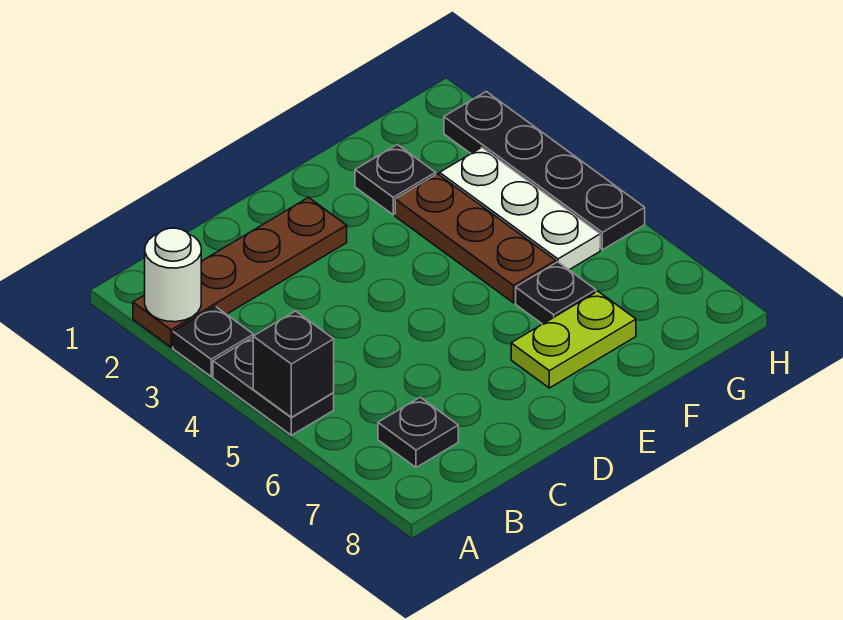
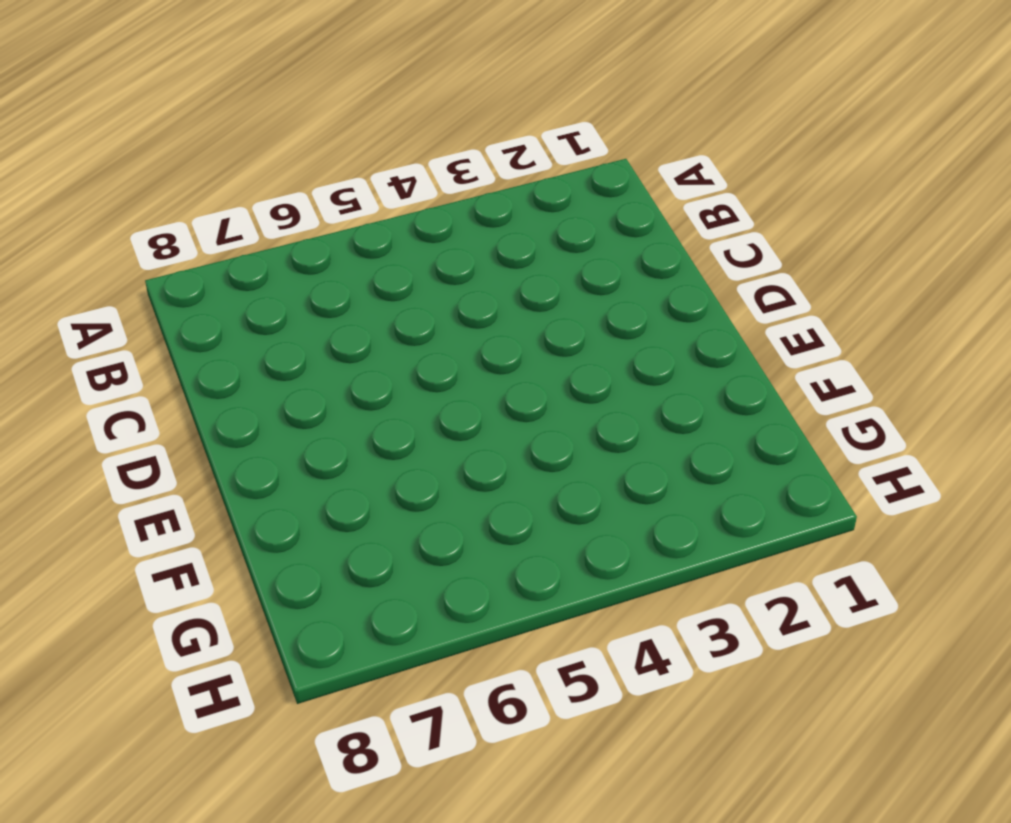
none -> brown plate A2:D2 level 1
none -> black plate A3 level 1
none -> black plate A4:A5 level 1

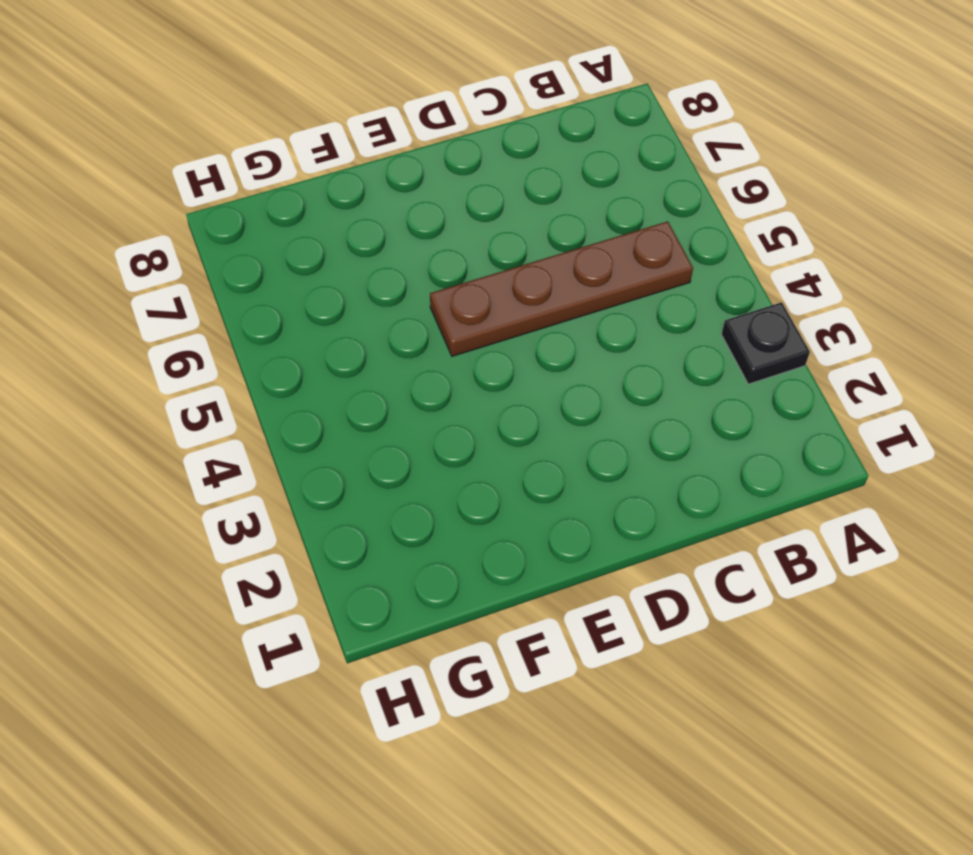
brown plate B5:E5 level 1 -> brown plate A2:D2 level 1
none -> black plate A4:A5 level 1
none -> black plate B7 level 1
none -> lime plate E7:F7 level 1

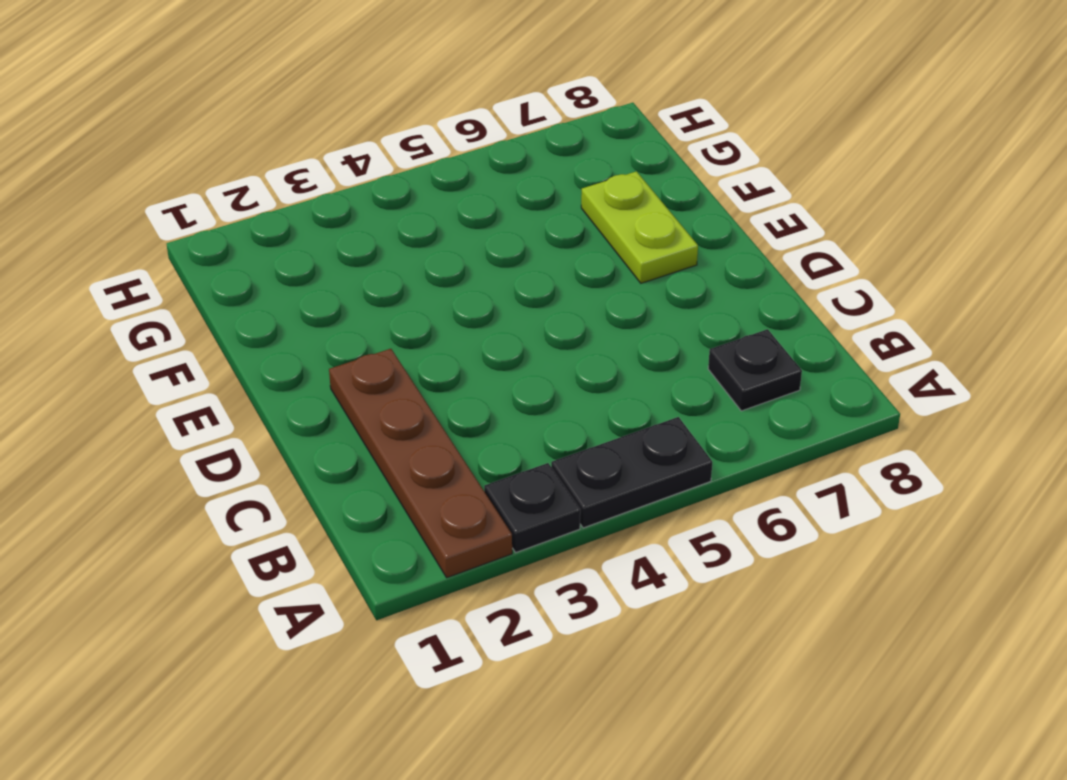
none -> black plate F2 level 1
none -> brown plate F3:F5 level 1
none -> black plate F6 level 1

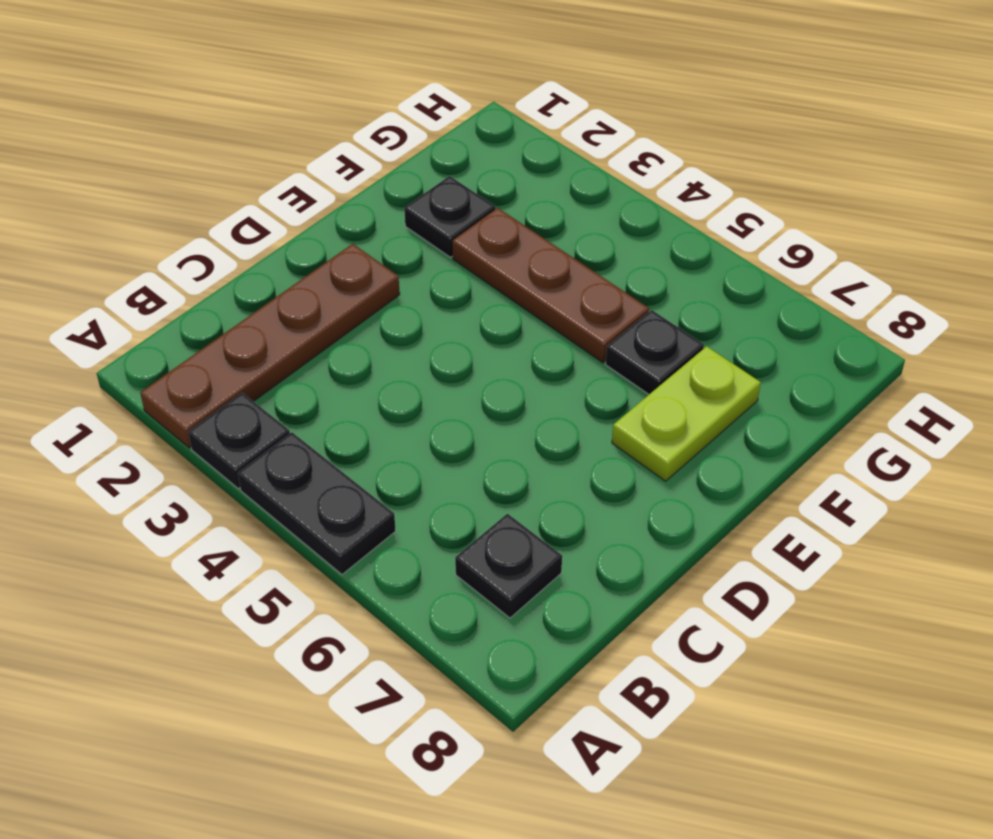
none -> white plate G3:G5 level 1
none -> black plate H2:H5 level 1
none -> white round brick A2 level 2

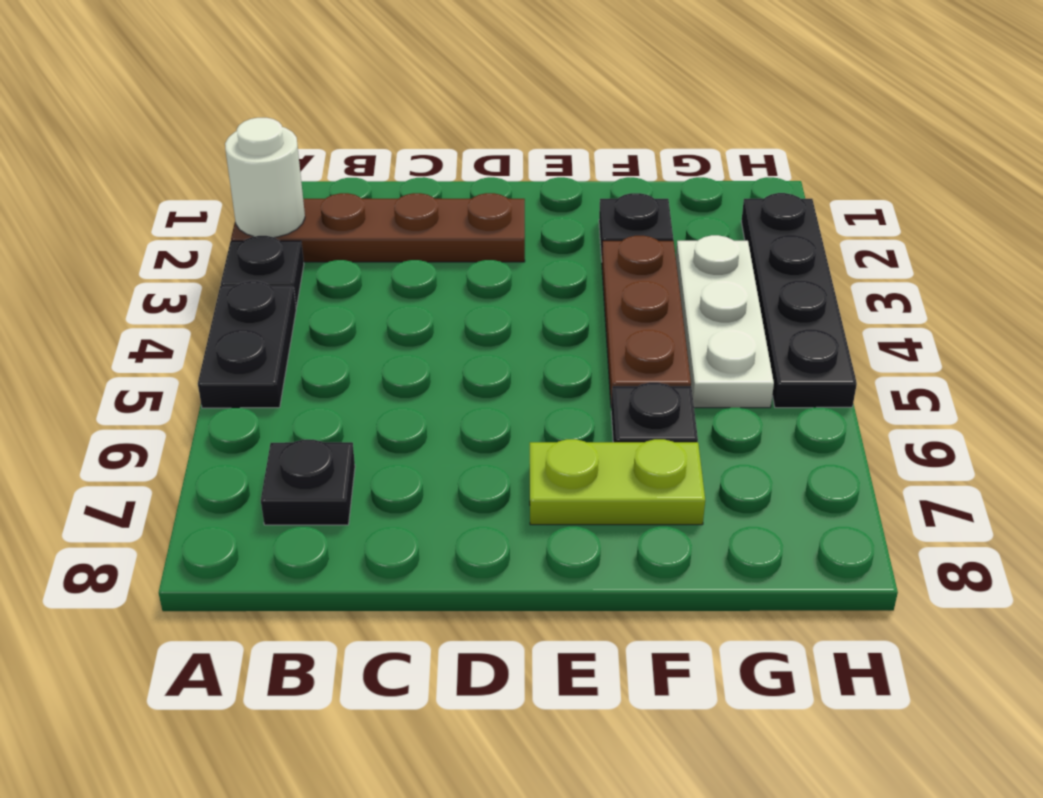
none -> black brick A5 level 2

